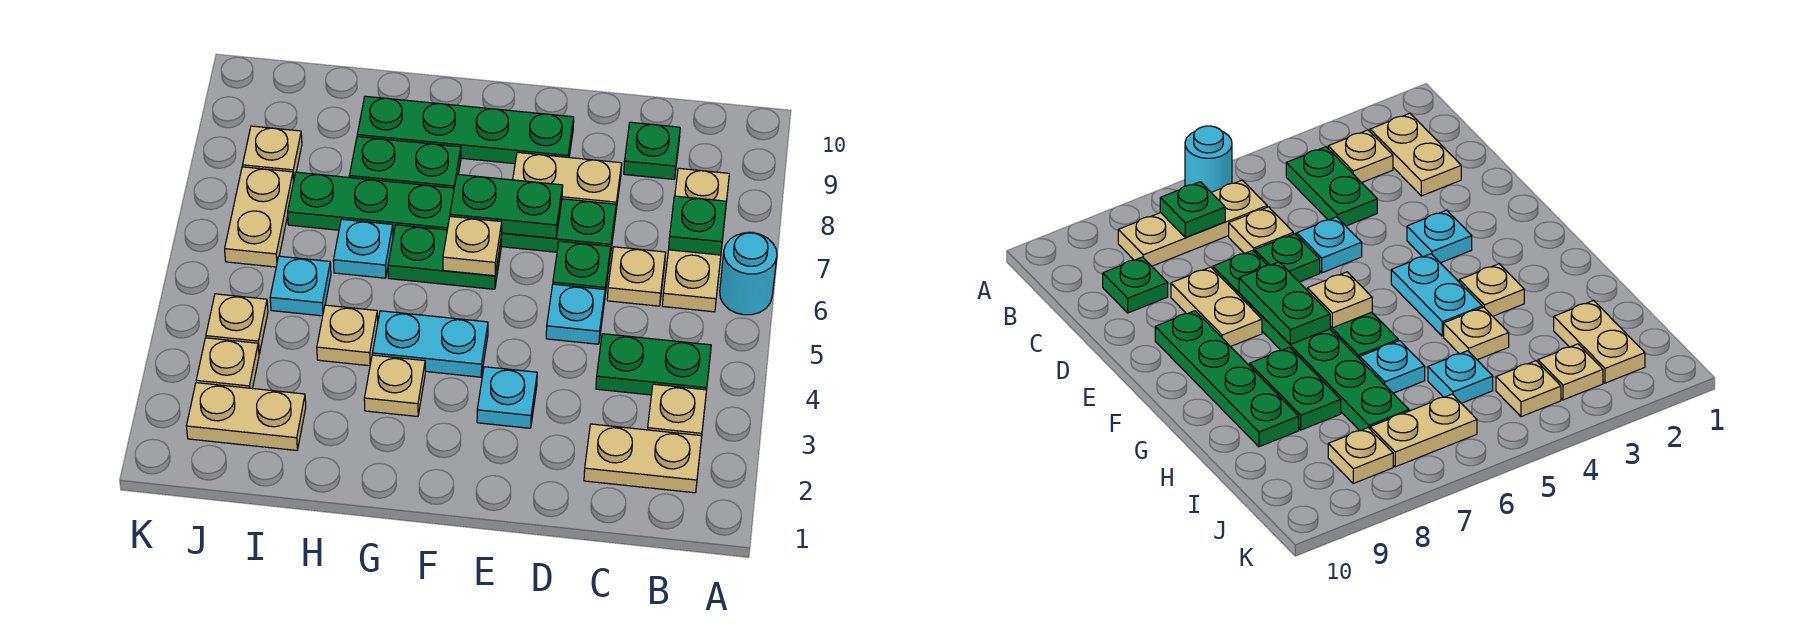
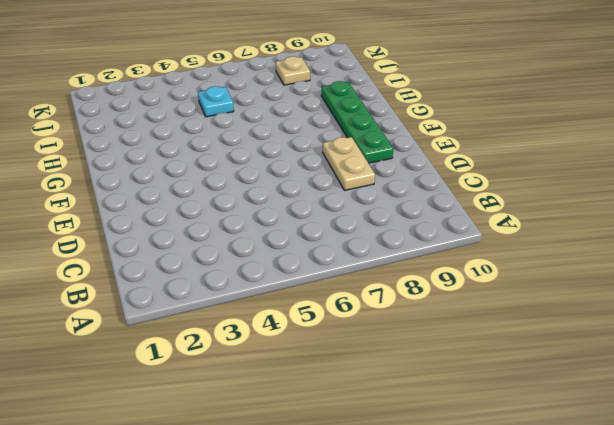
none -> cyan round brick A6 level 1
none -> tan plate B2:C2 level 1
none -> tan plate B3 level 1

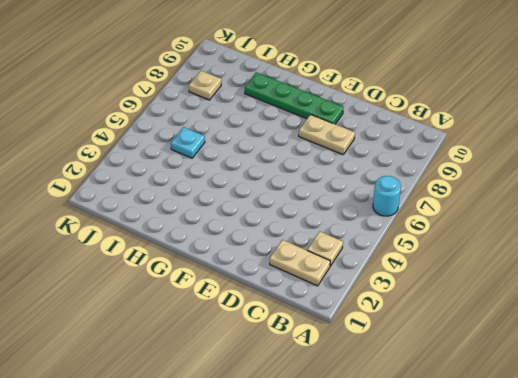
none -> green plate B4:C4 level 1
none -> tan plate B6:B8 level 1
none -> tan plate C6 level 1

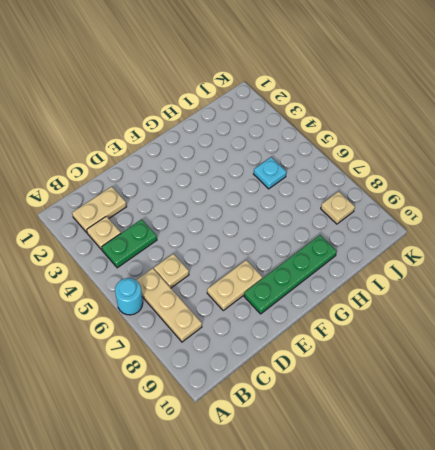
none -> green plate C9 level 1
none -> cyan plate D5 level 1
none -> green plate D6 level 1

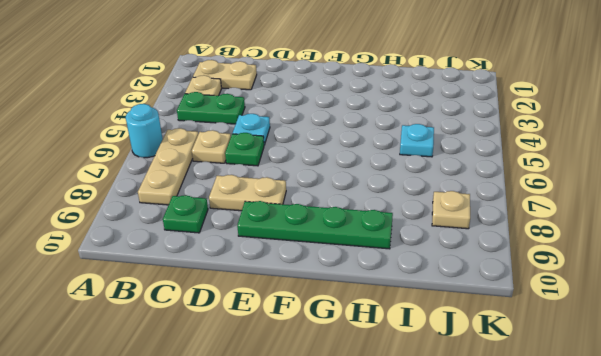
none -> green plate D7:I7 level 1
none -> cyan plate E3 level 1
none -> cyan plate F4:G4 level 1

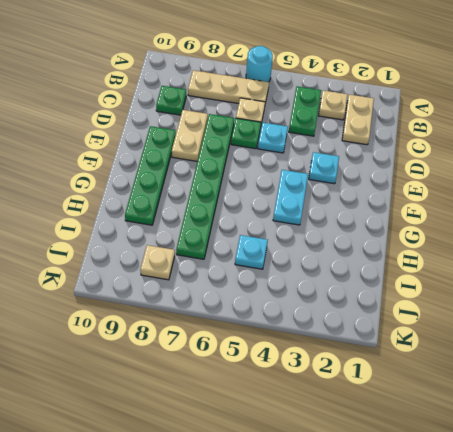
none -> green plate F6:G6 level 1
none -> tan plate G3 level 1
none -> green plate G8:H8 level 1

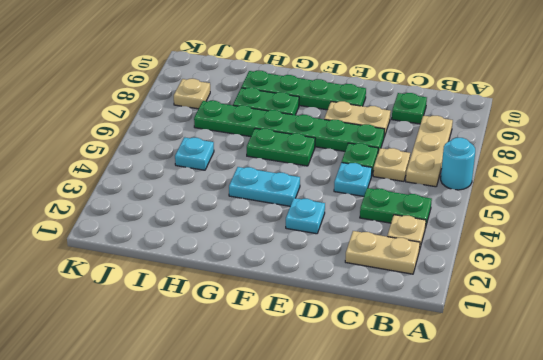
none -> tan plate G3 level 1
none -> tan plate H4 level 1
none -> cyan plate H6 level 1

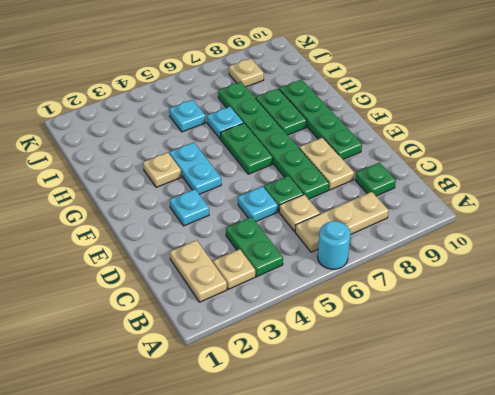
none -> tan plate H4 level 1
none -> tan plate I2:J2 level 1
none -> tan plate J3 level 1

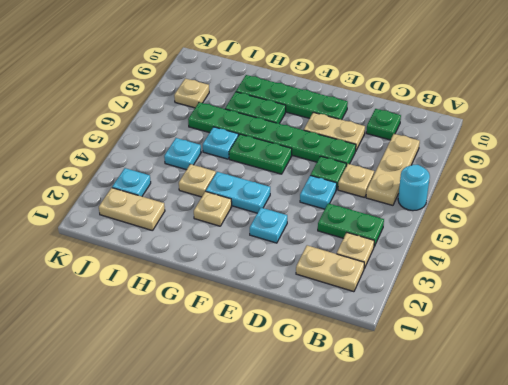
cyan plate J3 level 1 -> tan plate J3 level 1
none -> tan plate J4 level 1
none -> tan plate J6:J7 level 1
none -> green plate B7 level 2

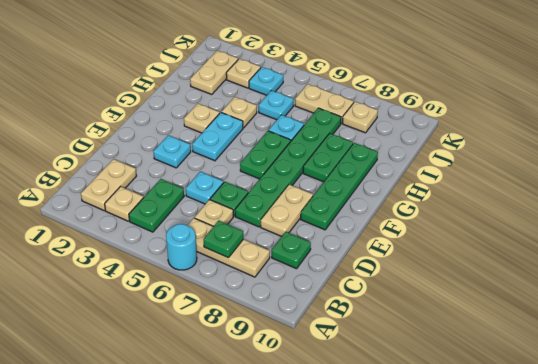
cyan plate J4 level 1 -> tan plate J4 level 1
none -> green plate E7:F7 level 2
none -> tan plate F6 level 2

